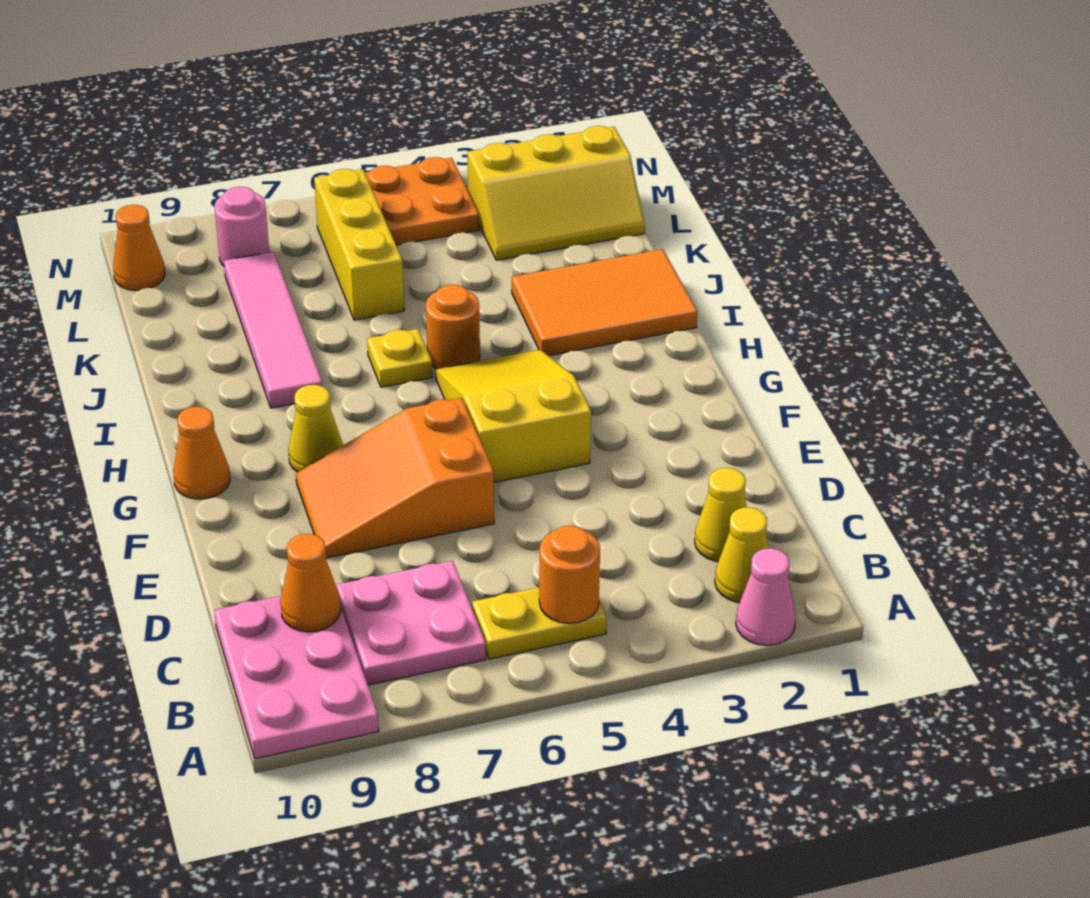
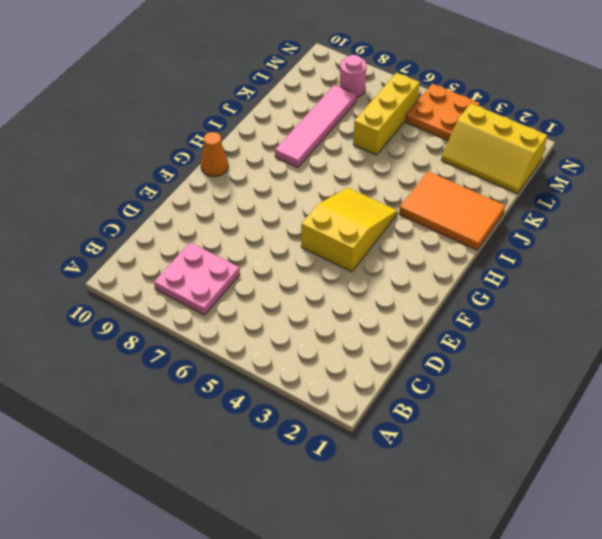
none -> pink cone A2 level 1
none -> pink plate A9:C10 level 1
none -> yellow cone B2 level 1

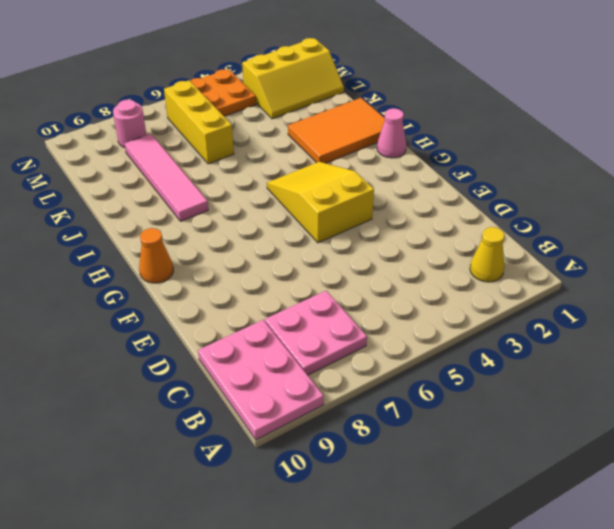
pink cone H1 level 1 -> pink cone A2 level 1
none -> yellow plate B5:B6 level 1
none -> yellow cone C2 level 1
none -> orange slope E6:F8 level 1 top 6

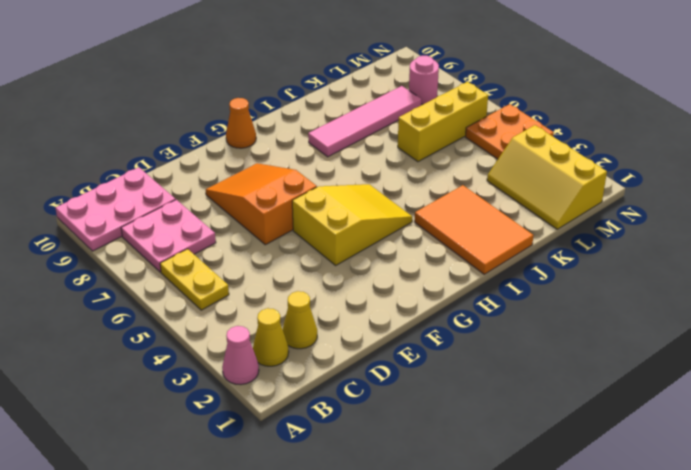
none -> yellow cone G8 level 1
none -> orange round brick I5 level 1
none -> yellow plate I6 level 1

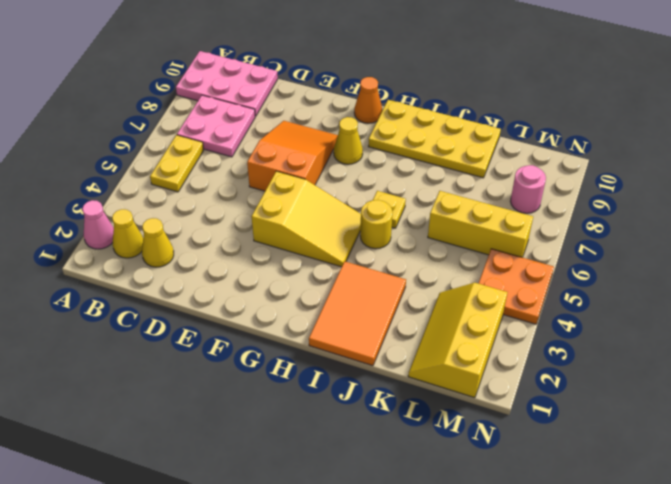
yellow plate H9:K10 level 1 -> none
yellow round brick I5 level 1 -> orange round brick I5 level 1
none -> pink tile I8:L8 level 1
none -> orange cone M10 level 1
none -> orange round brick B5 level 2

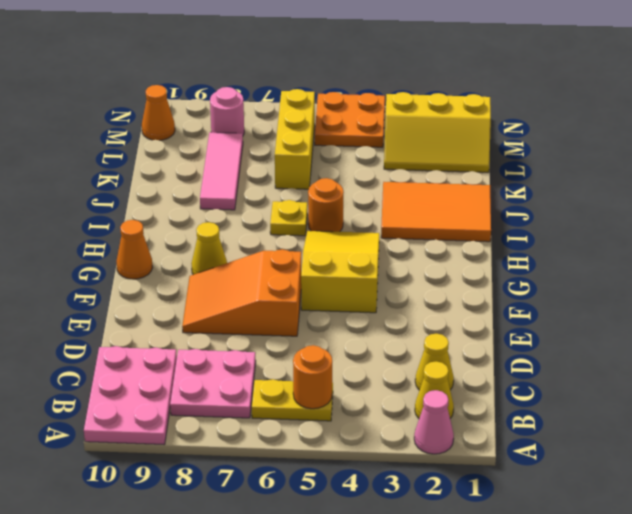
pink tile J8:L8 level 1 -> pink tile I8:L8 level 1
none -> orange cone C9 level 2

